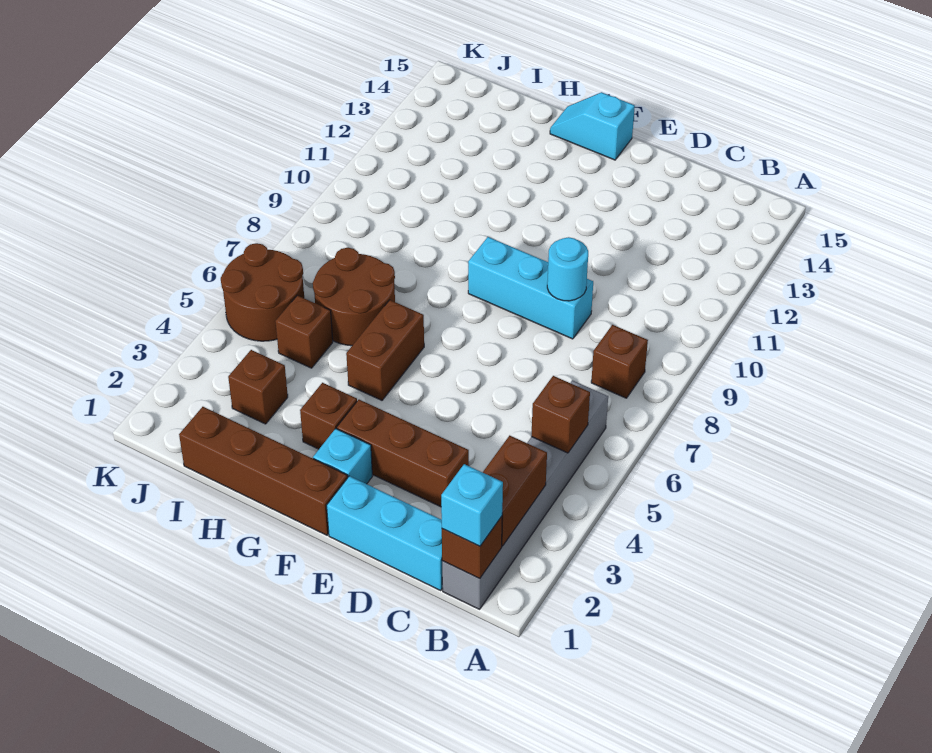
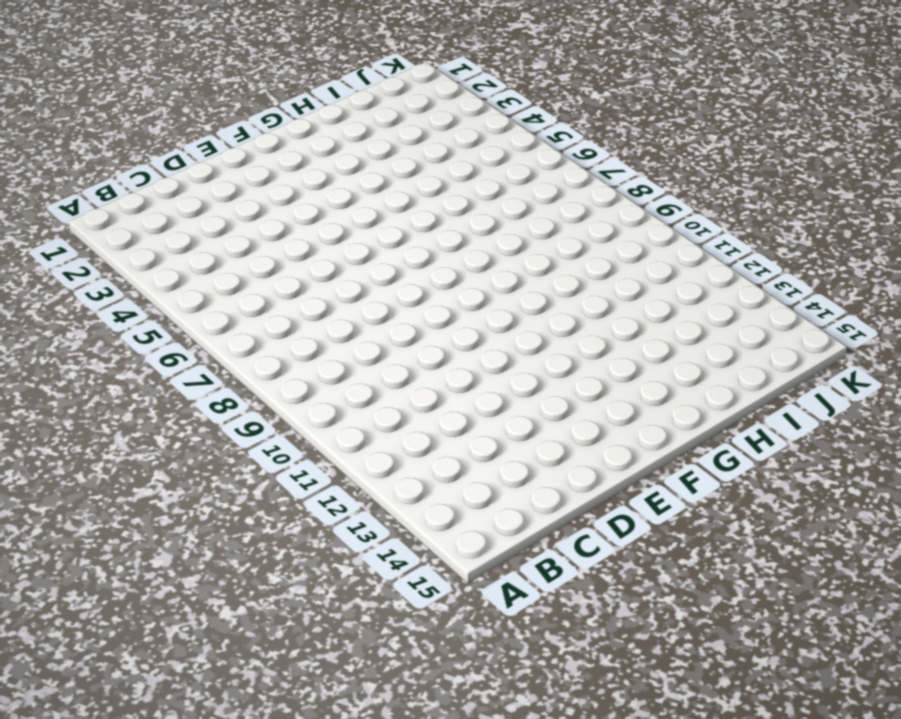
none -> grey brick B1:B6 level 1
none -> brown brick B8 level 1
none -> cyan brick C1:E1 level 1

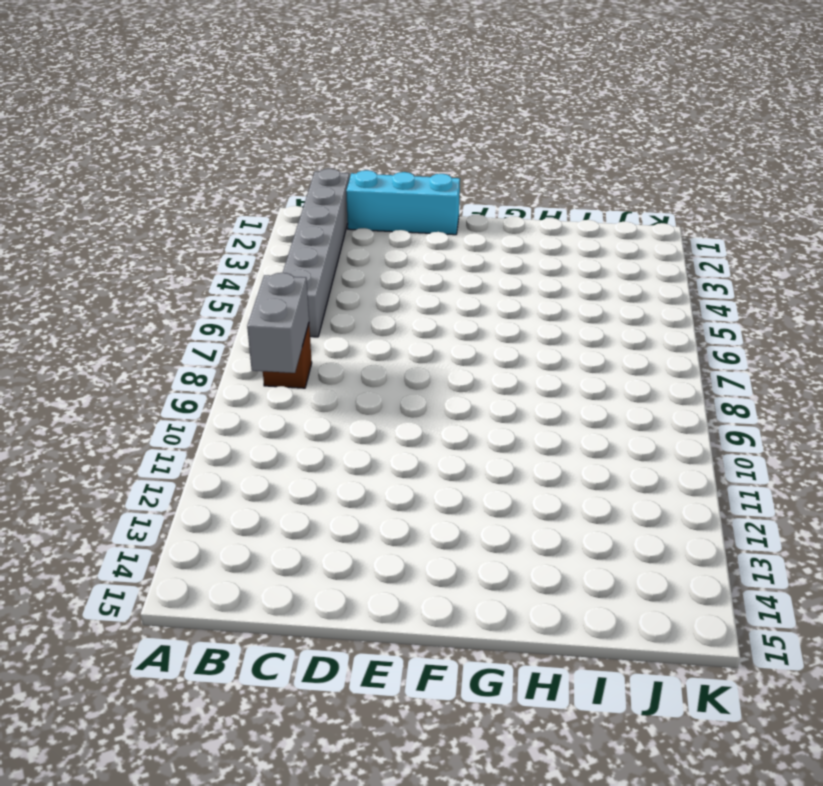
grey brick B8:B9 level 2 -> none
none -> brown brick D3:F3 level 1
none -> cyan brick D9:F9 level 1
none -> brown brick F1:I1 level 1

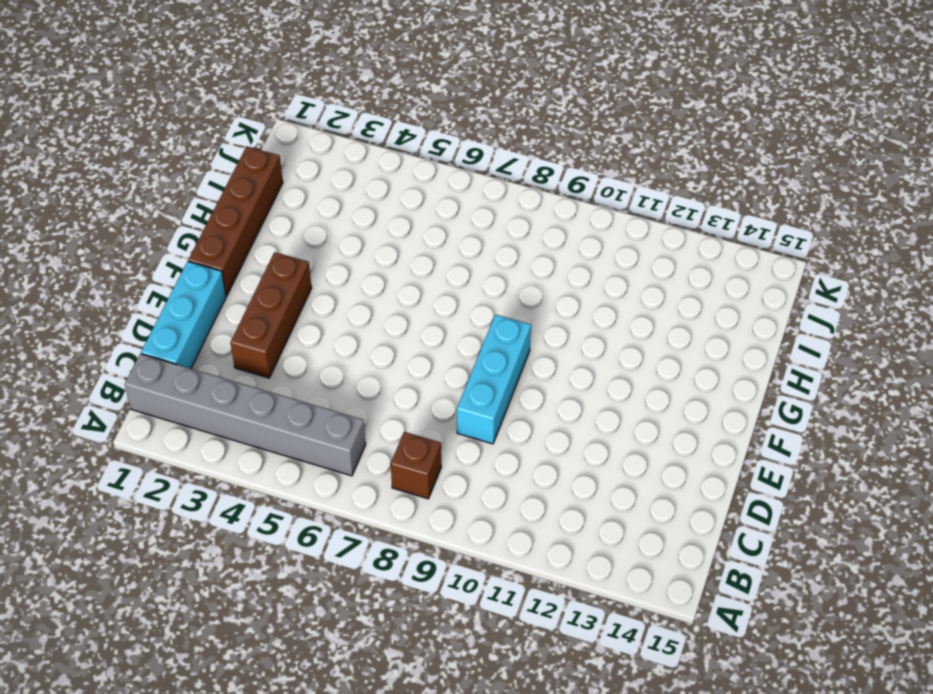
none -> cyan brick F2 level 1
none -> cyan slope F15:G15 level 1 top F
none -> brown brick G3 level 1

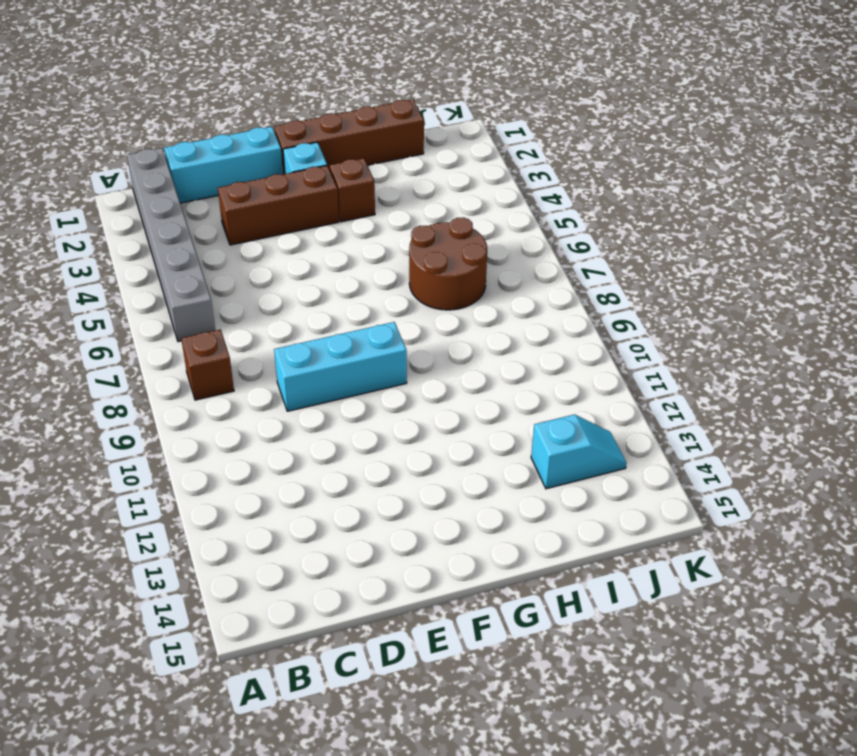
cyan slope I13:J13 level 1 top I -> cyan slope F15:G15 level 1 top F
none -> brown brick G5:G6 level 1
none -> brown brick I3 level 1
none -> brown brick I5 level 1

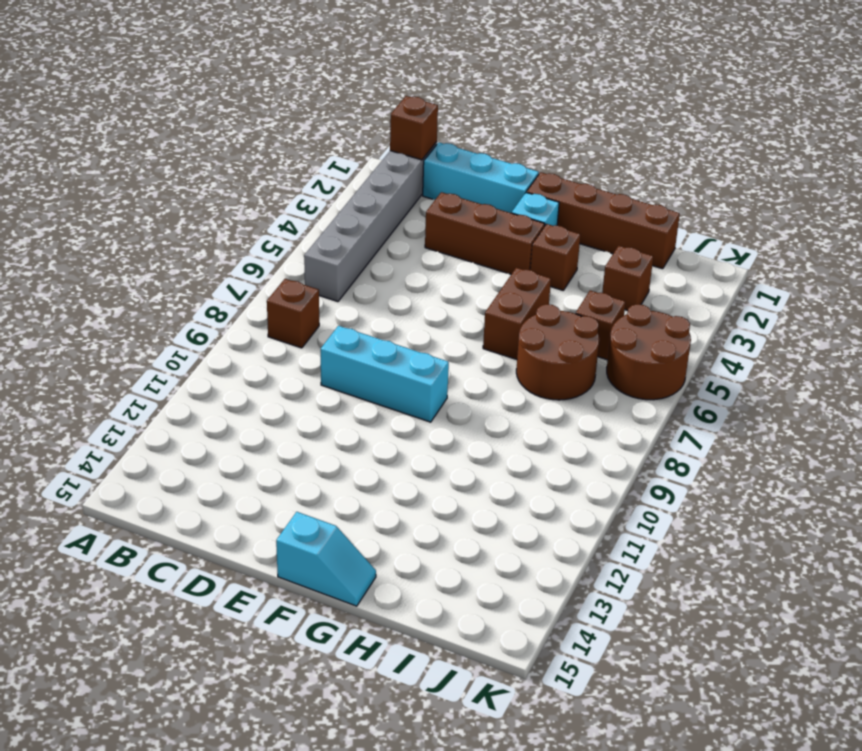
none -> brown brick B2:B3 level 2
none -> brown brick B5 level 2
none -> cyan round brick D9 level 2

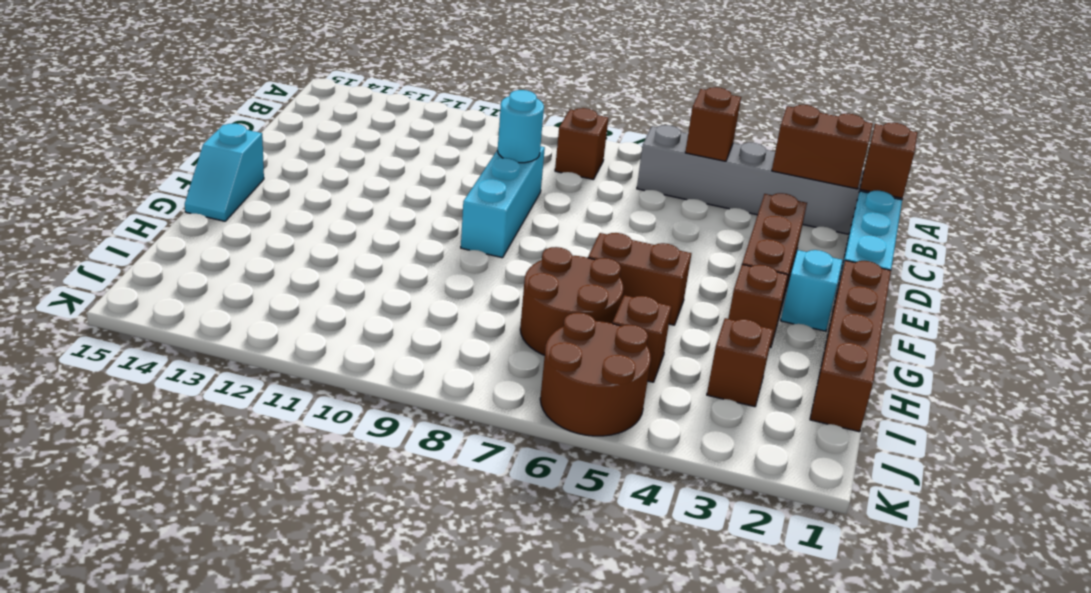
none -> cyan brick B1 level 3

